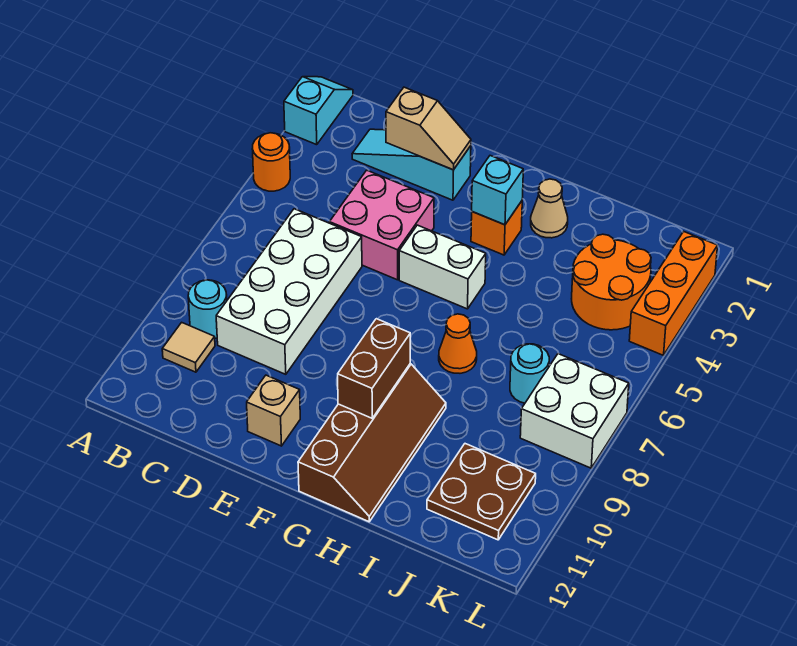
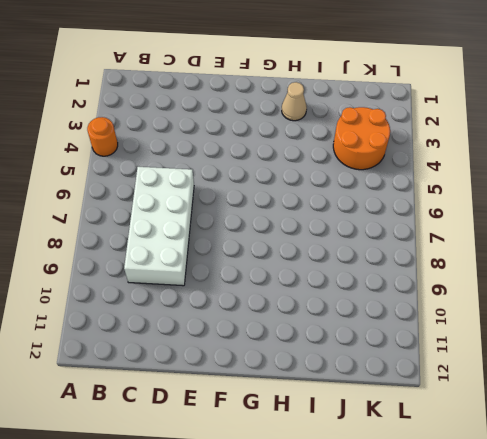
none -> cyan slope A1:A2 level 1 top 2
none -> cyan round brick B9 level 1
none -> tan tile B10 level 1

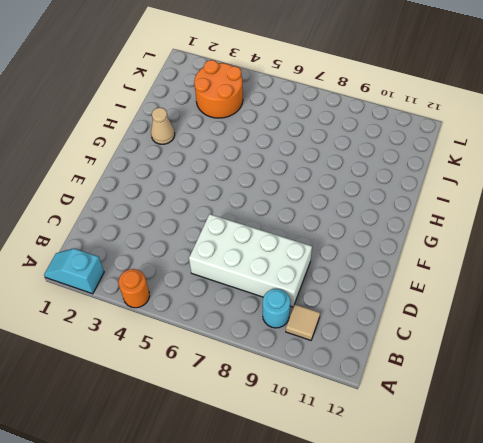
none -> cyan slope C2:E2 level 1 top E
none -> pink brick D4:E5 level 1
none -> tan brick E11 level 1

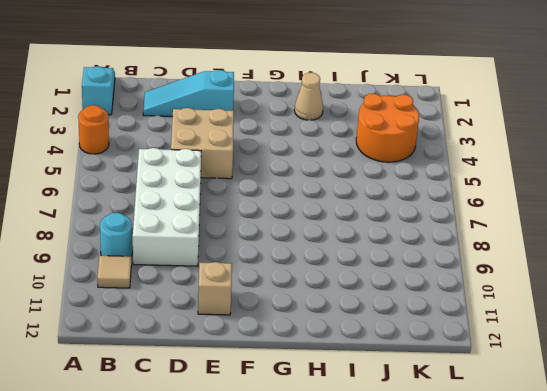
tan brick D4:E5 level 1 -> pink brick D4:E5 level 1
none -> white brick F5:G5 level 1
none -> orange brick G3 level 1
none -> brown slope G9:H12 level 1 top G

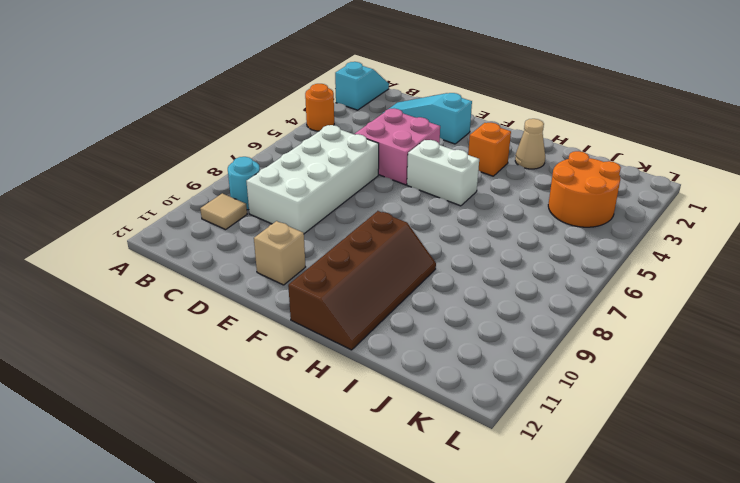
none -> orange cone H7 level 1
none -> cyan round brick J7 level 1
none -> brown plate J10:K11 level 1

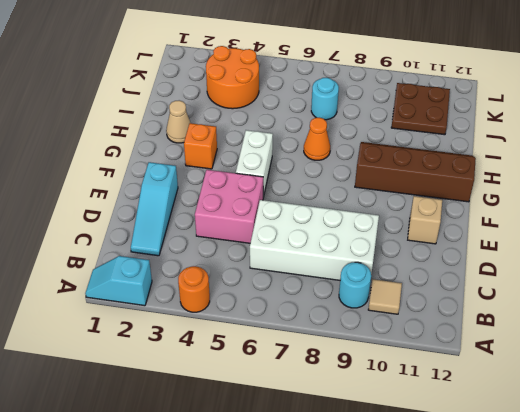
none -> white brick K7:L8 level 1
none -> orange brick L2:L4 level 1
none -> tan slope D2:E2 level 2 top D

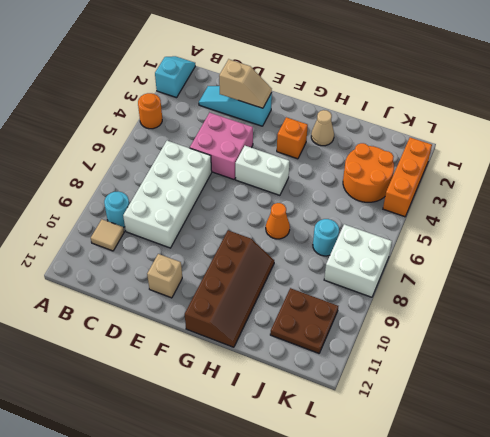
none -> cyan brick G3 level 2
none -> brown brick G9:G10 level 2

